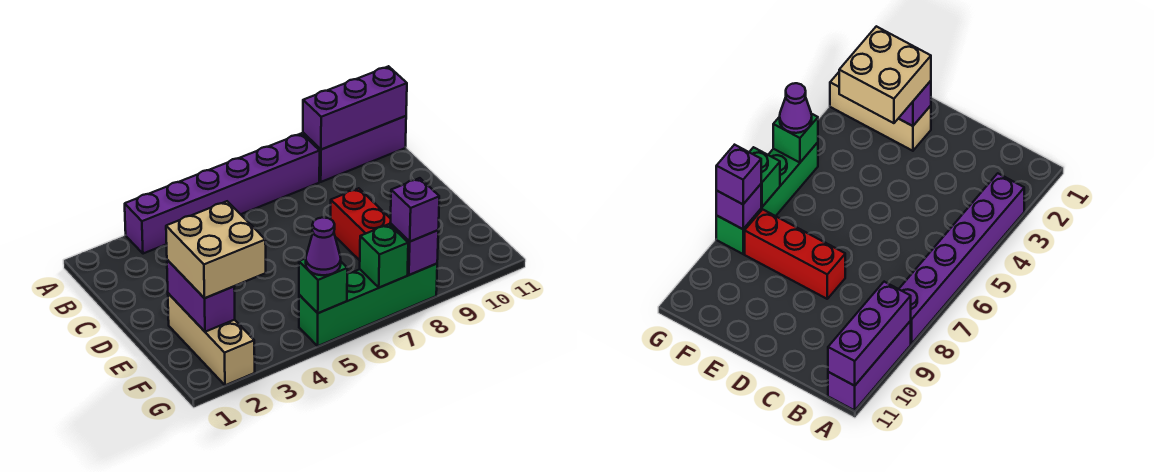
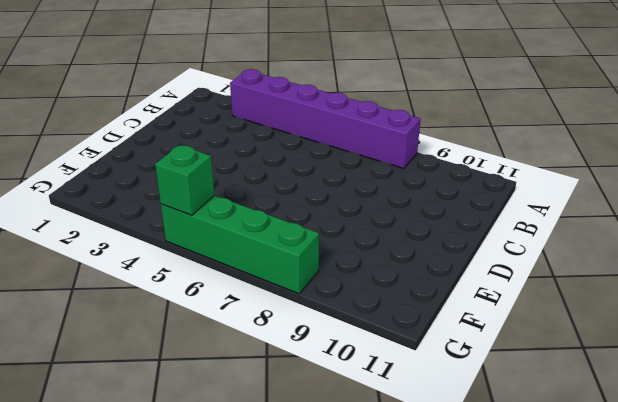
none -> purple brick A9:A11 level 1
none -> red brick D8:F8 level 1
none -> tan brick E2:G2 level 1

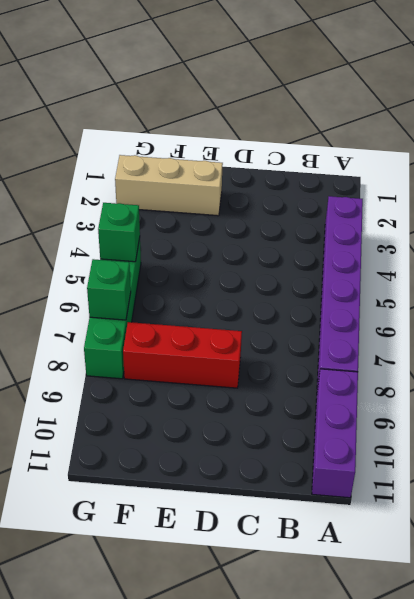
none -> purple brick A9:A11 level 2
none -> purple brick E2:F2 level 2
none -> purple brick G8 level 2

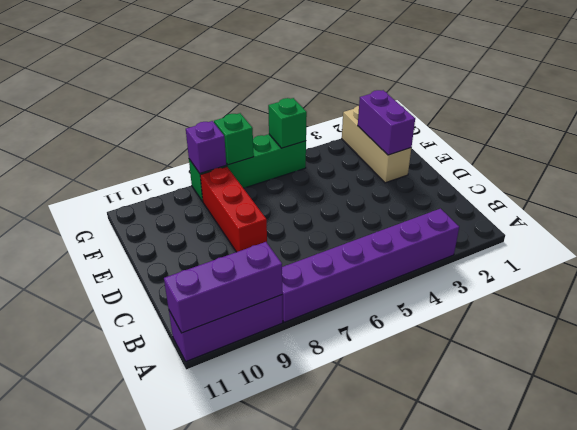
none -> tan brick E2:F3 level 3
none -> purple cone G5 level 3
none -> purple brick G8 level 3

